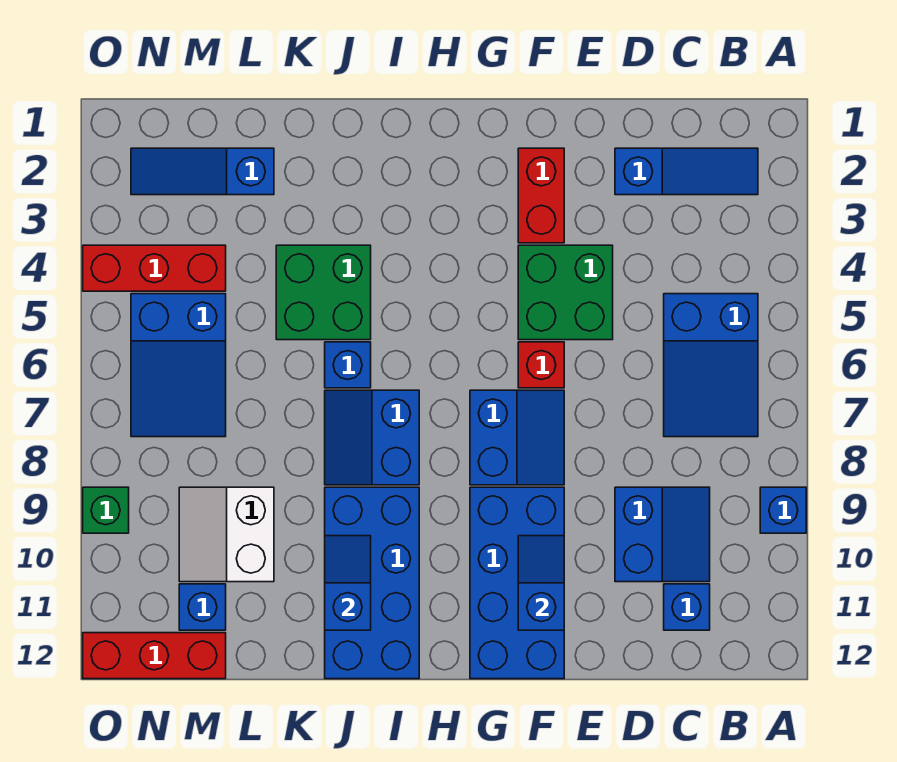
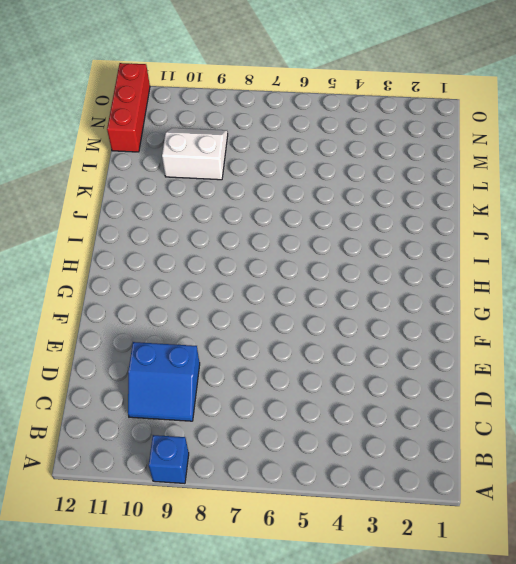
none -> blue slope B2:D2 level 1 top D
none -> blue slope B5:C7 level 1 top 5
none -> blue brick C11 level 1

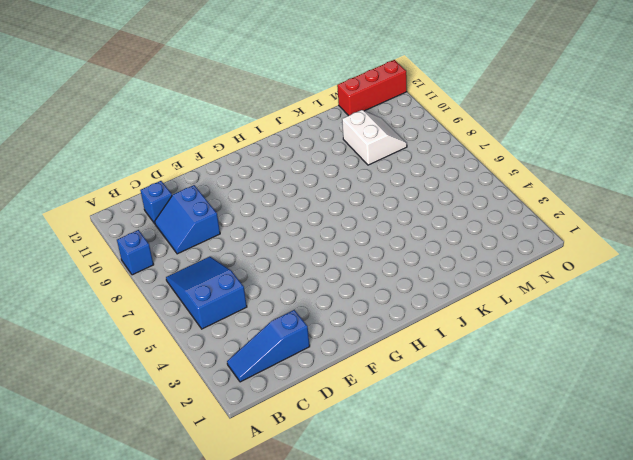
none -> green brick E4:F5 level 1
none -> red brick F2:F3 level 1
none -> red brick F6 level 1

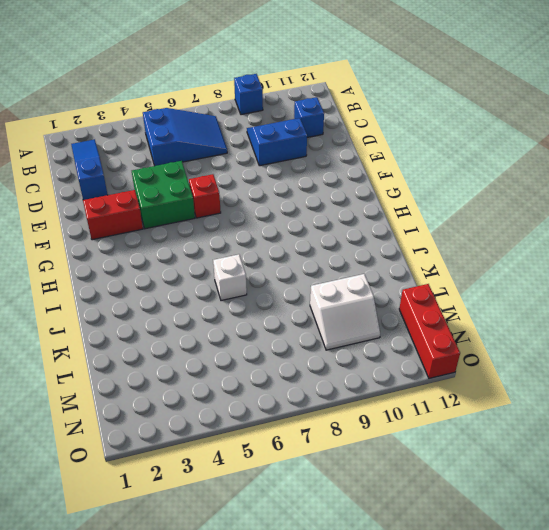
white brick J6 level 1 -> blue brick J6 level 1
none -> blue slope F7:G8 level 1 top G
none -> blue brick F9:G12 level 1
none -> blue slope I7:J8 level 1 top I

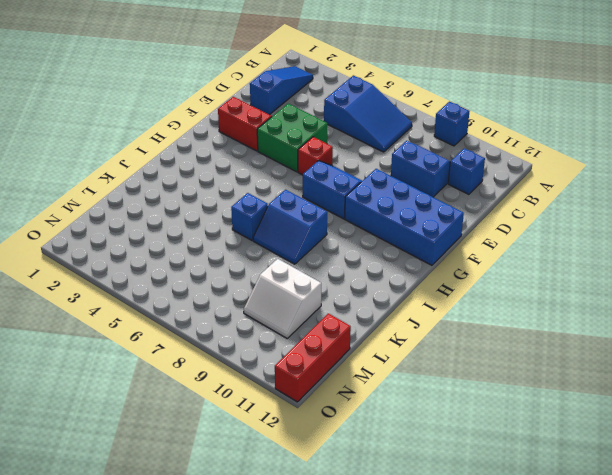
none -> blue brick I9:J12 level 1
none -> green brick J4:K5 level 1
none -> blue slope L2:N2 level 1 top L

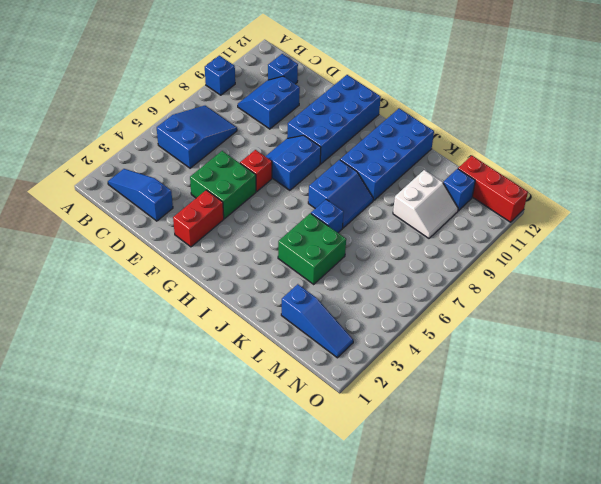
none -> red brick M4:O4 level 1
none -> blue slope M5:N7 level 1 top 5
none -> green brick O9 level 1

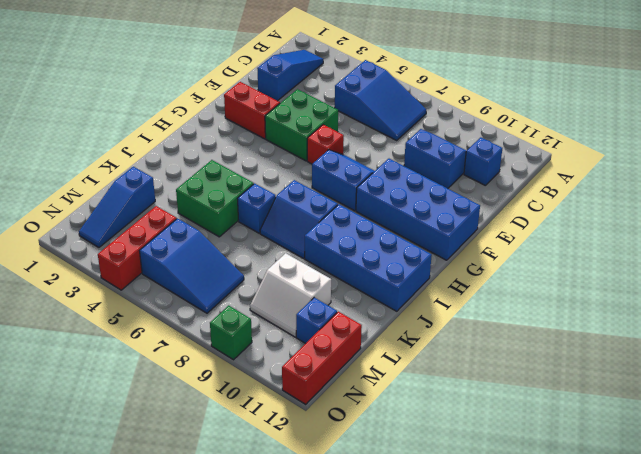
none -> blue brick A9 level 1
none -> blue slope F10:F11 level 2 top 11
none -> blue slope J10:J11 level 2 top 11

